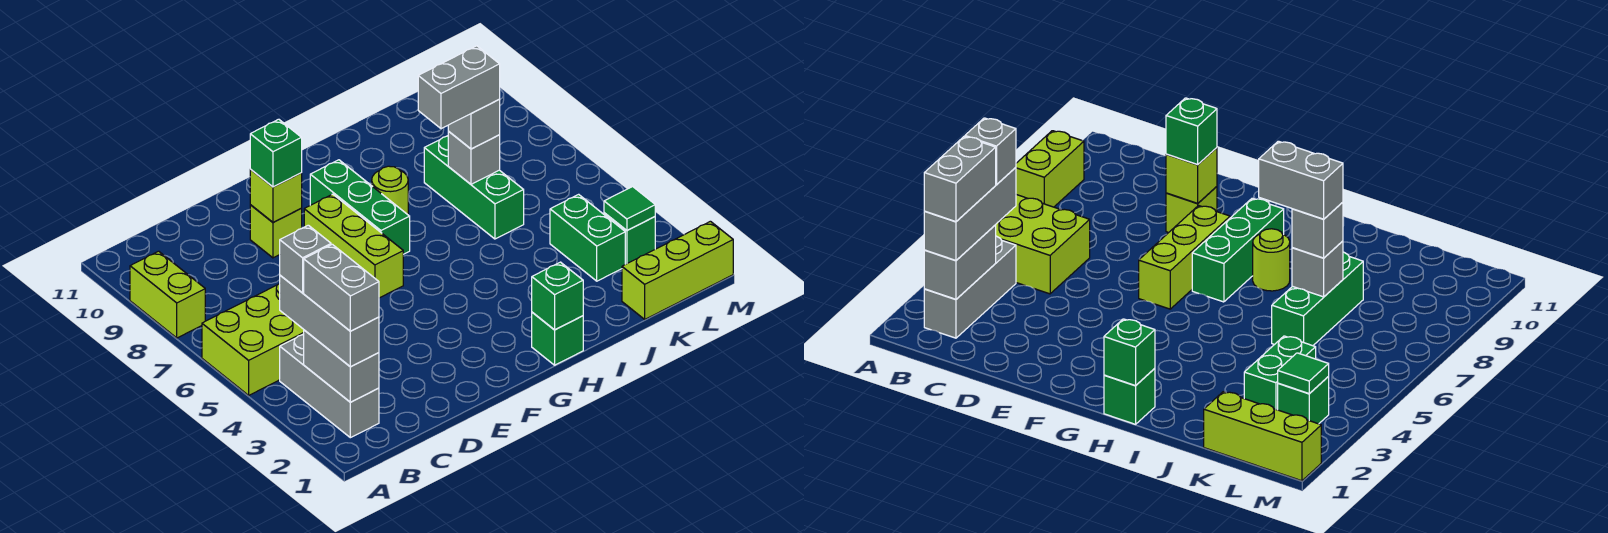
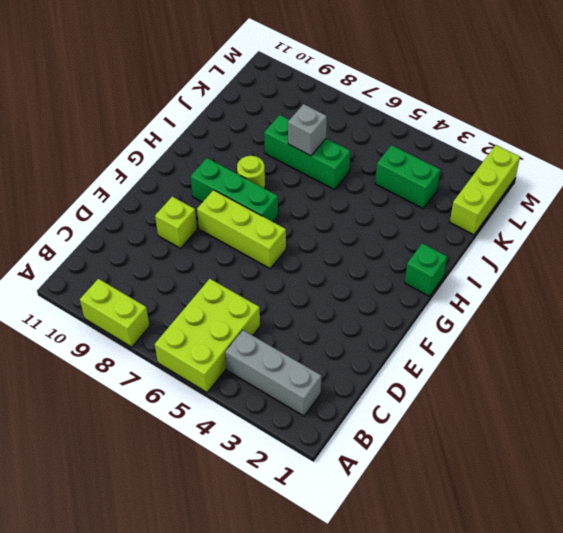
none -> green brick L3 level 1
none -> grey brick B2:B3 level 2
none -> lime brick E9 level 2

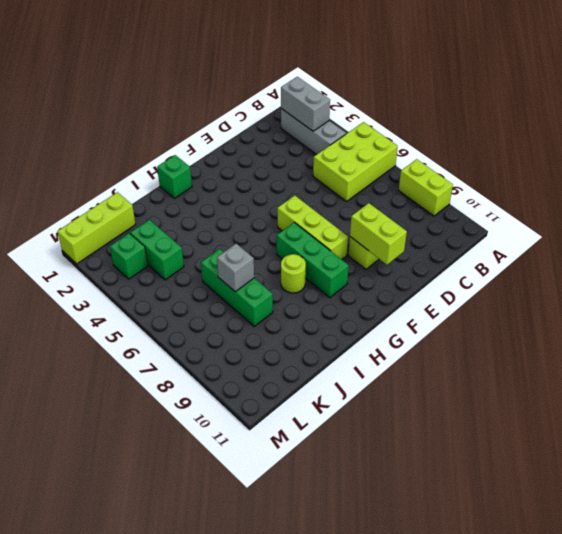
lime brick E9:E10 level 2 -> lime brick E9 level 2
none -> green brick H1 level 2
none -> green tile L3 level 2
none -> grey brick B2:B4 level 3

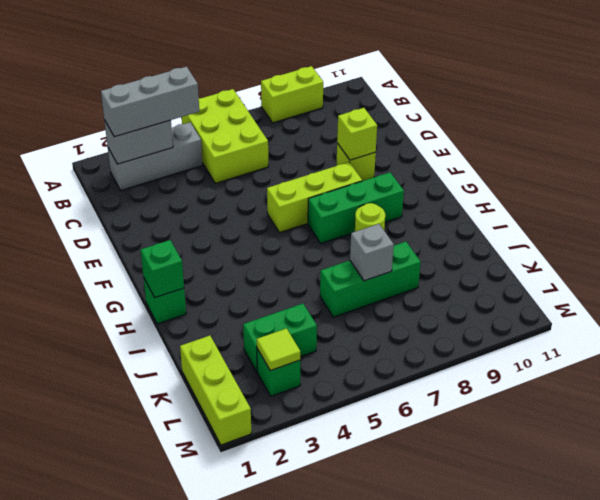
lime tile L3 level 2 -> green tile L3 level 2
none -> green brick E9 level 3
none -> grey brick J7 level 3
none -> grey brick B2:B3 level 4

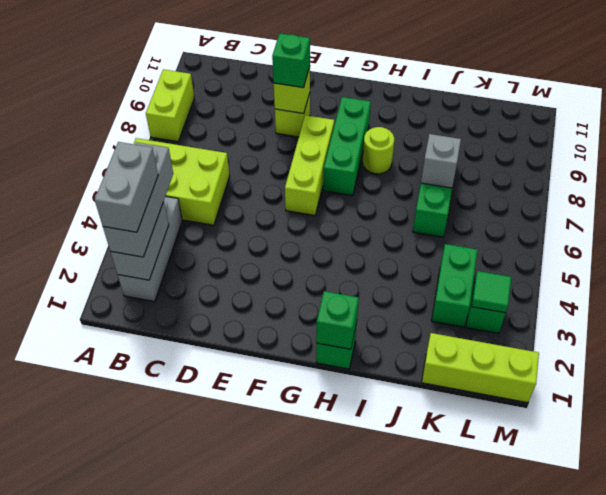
none -> grey brick J7 level 3
none -> grey brick B4 level 4
none -> grey brick I7:J7 level 4

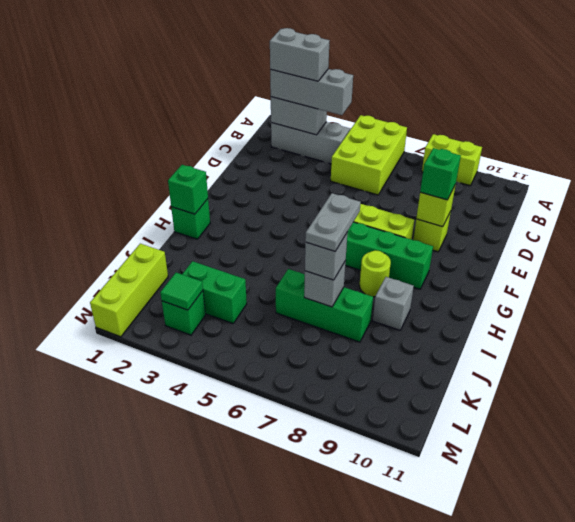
grey plate I7:J7 level 4 -> grey brick I7:J7 level 4
grey brick I9 level 1 -> grey brick B4 level 4

